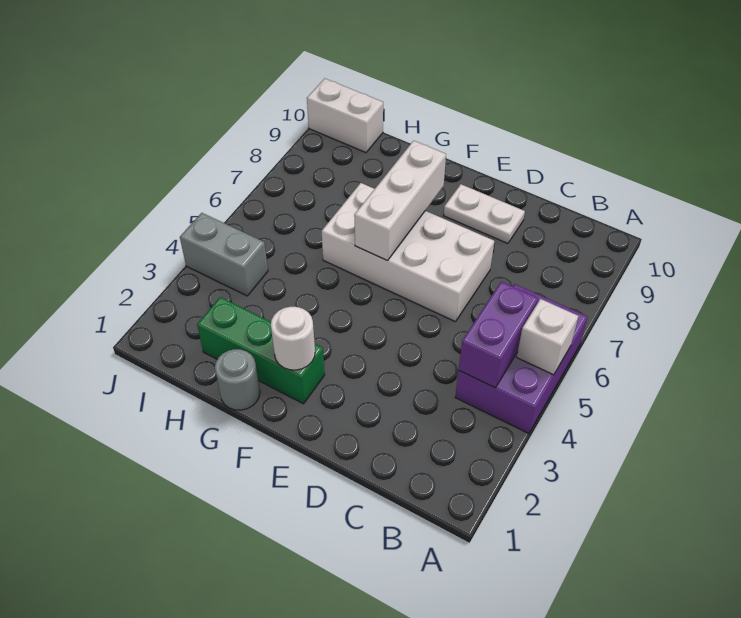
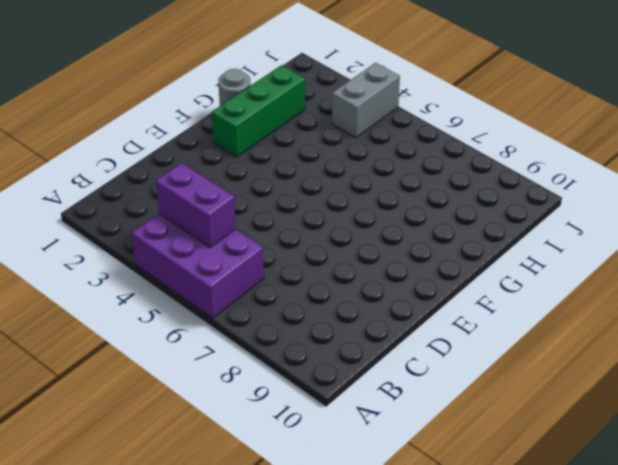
none -> white brick D6:G7 level 1
none -> white plate D9:E9 level 1

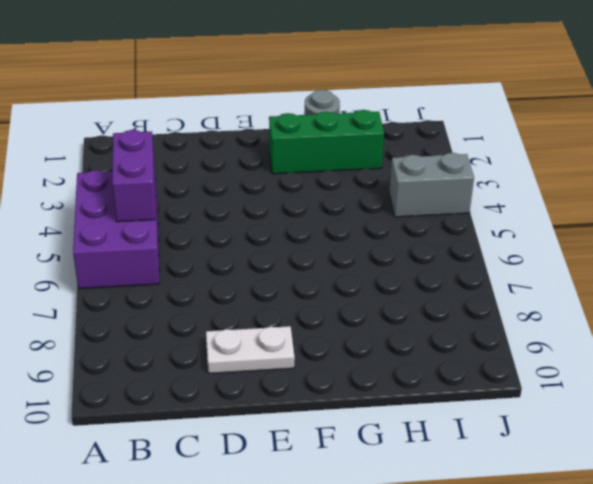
none -> white brick D6:G7 level 1
none -> white brick I10:J10 level 1

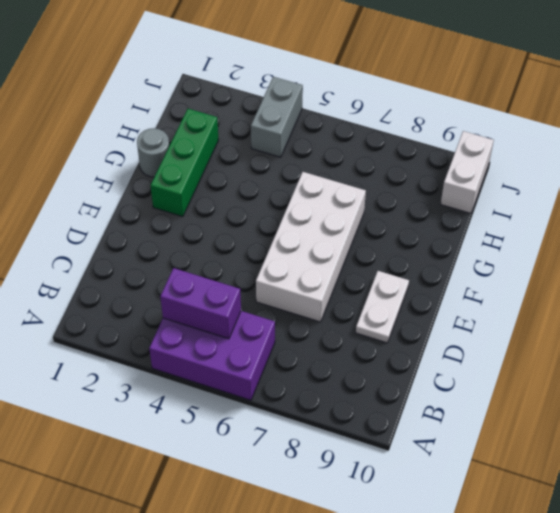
none -> white brick A5 level 2
none -> white round brick F2 level 2

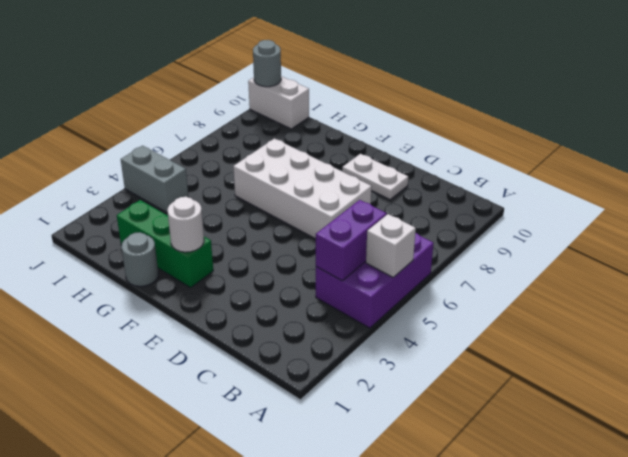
grey round brick J10 level 2 -> none
none -> white brick F6:F8 level 2

